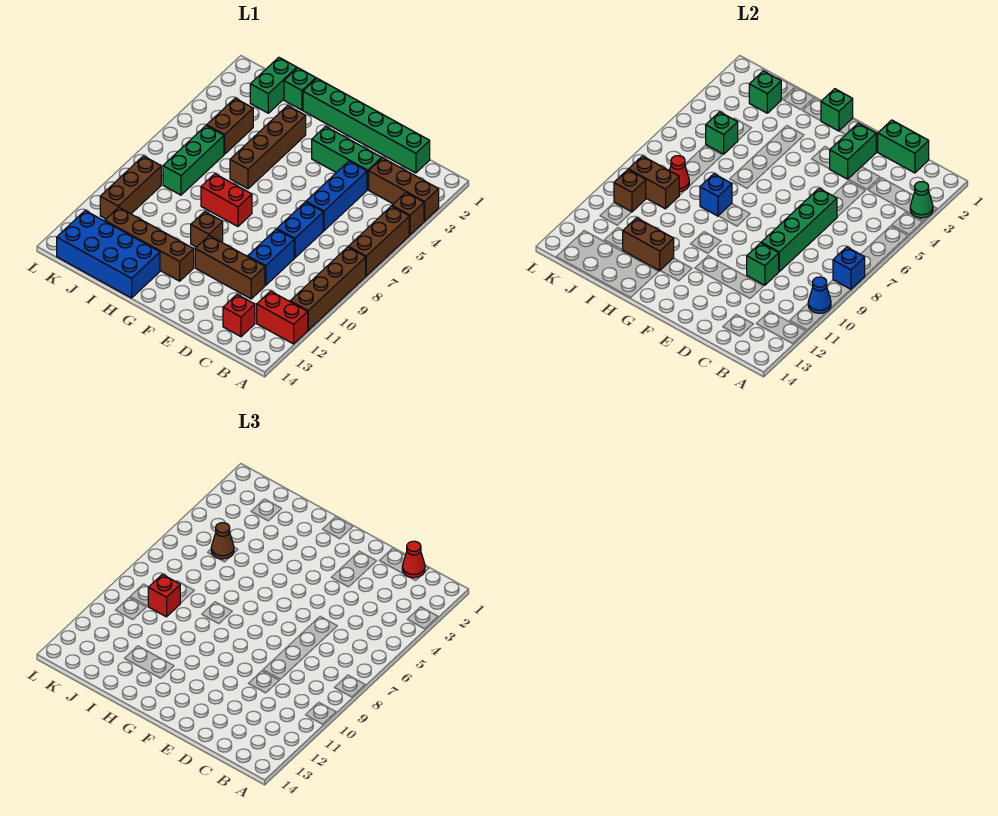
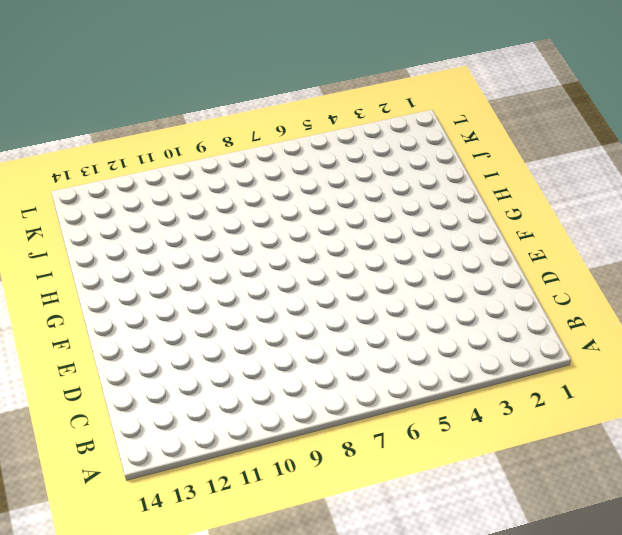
none -> brown brick A3:C3 level 1
none -> brown brick A4 level 1
none -> brown brick A5:A7 level 1
none -> brown brick A8:A11 level 1

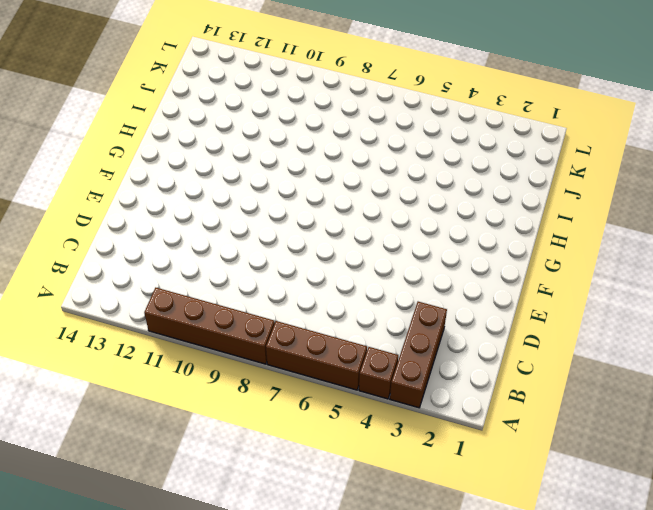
none -> red brick A12:B12 level 1
none -> green brick C1:H1 level 1
none -> red brick C13 level 1
none -> green brick D3:F3 level 1

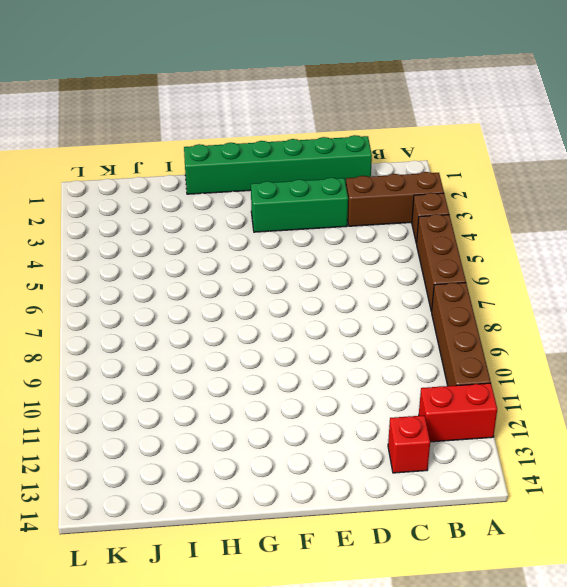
none -> blue brick D4:D6 level 1
none -> blue brick D7:D8 level 1
none -> blue brick D9:D10 level 1
none -> brown brick D11:F11 level 1

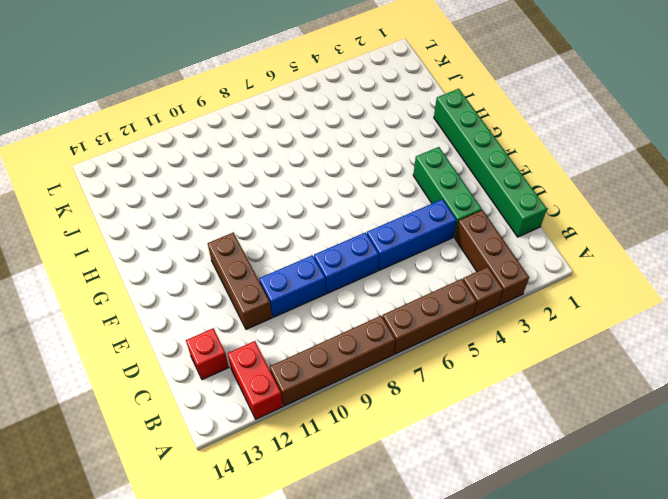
none -> red brick G8:H8 level 1
none -> brown brick G10 level 1
none -> brown brick G12:J12 level 1
none -> brown brick H3:H6 level 1

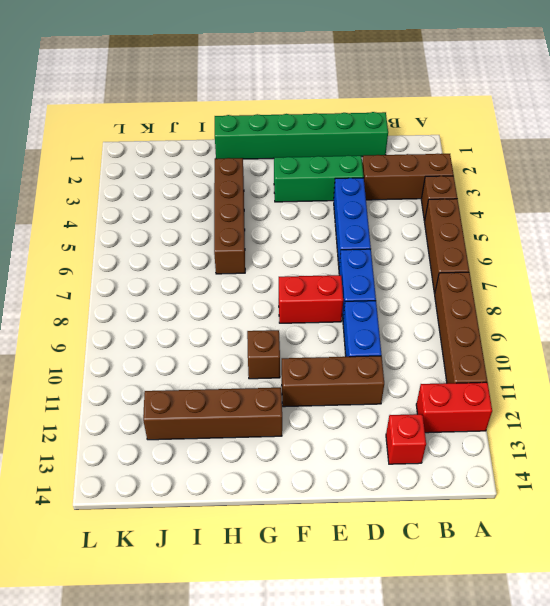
red brick E8:F8 level 1 -> red brick G8:H8 level 1
none -> blue brick H13:K14 level 1
none -> green brick I1 level 1
none -> green brick J1:J2 level 1
none -> brown brick J4:J5 level 1

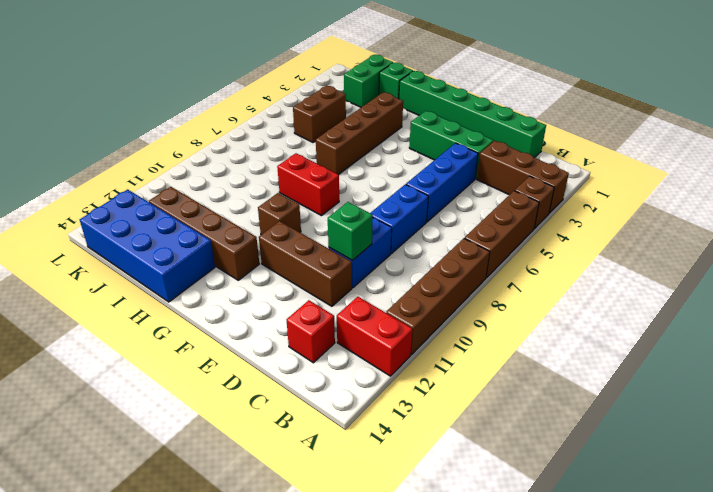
none -> green brick J6:J8 level 1
none -> brown brick K9:K11 level 1
none -> green cone A3 level 2
none -> blue brick A8 level 2

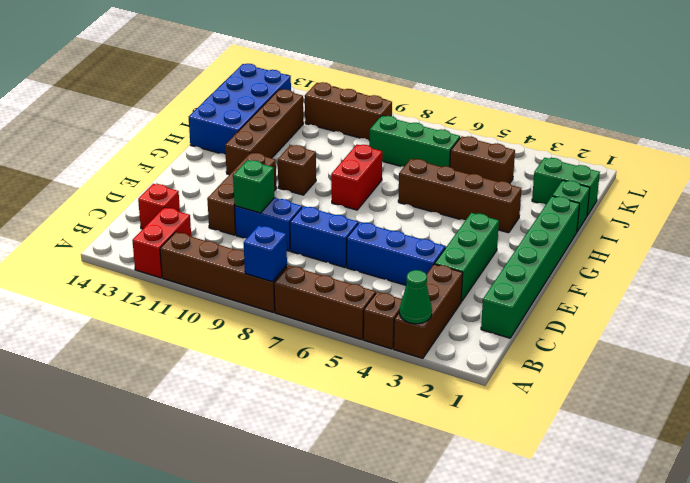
none -> blue cone A10 level 2
none -> green brick C1:D1 level 2
none -> green brick D6:D9 level 2
none -> green brick E2:E3 level 2

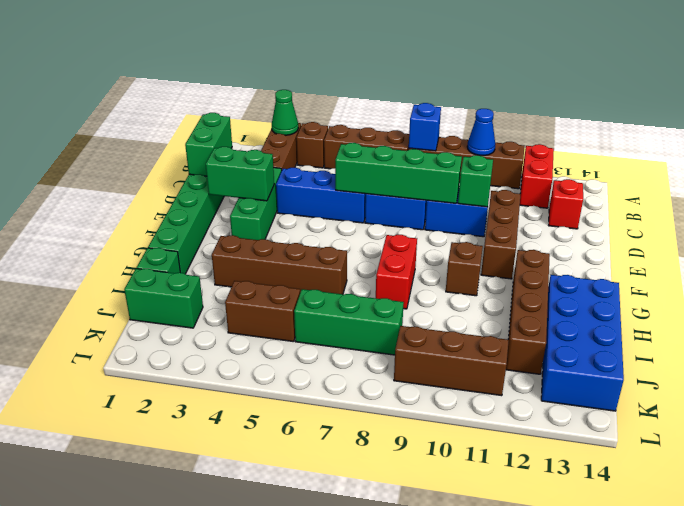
none -> green brick G1 level 2
none -> blue brick H8 level 2
none -> brown brick H12:I12 level 2
none -> green brick J2 level 2

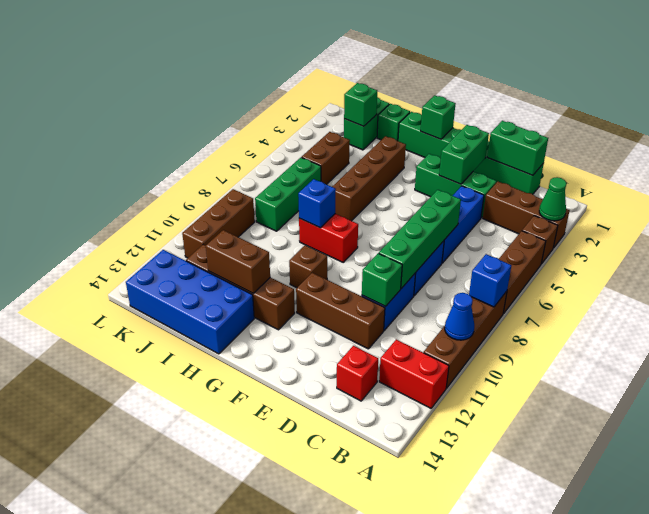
none -> green brick J5 level 2
none -> red cone J8 level 2
none -> brown brick J9:K9 level 2
none -> brown brick K10 level 2

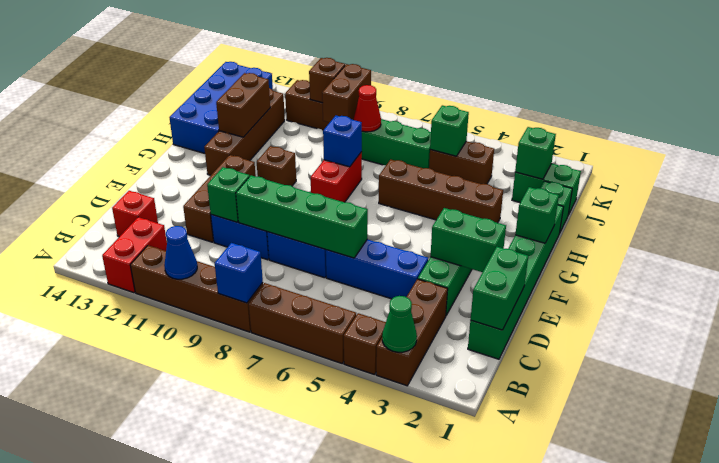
none -> red cone C1 level 3
none -> brown cone J5 level 3
none -> red brick J9 level 3

